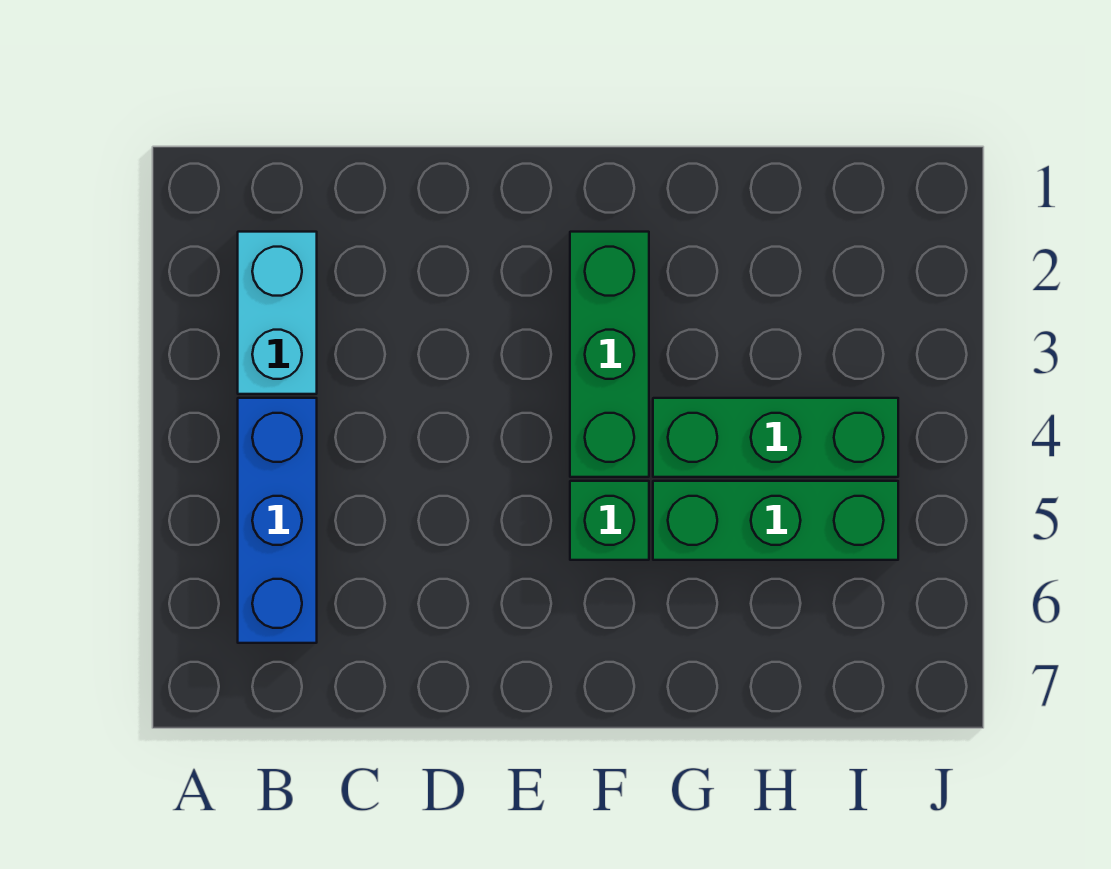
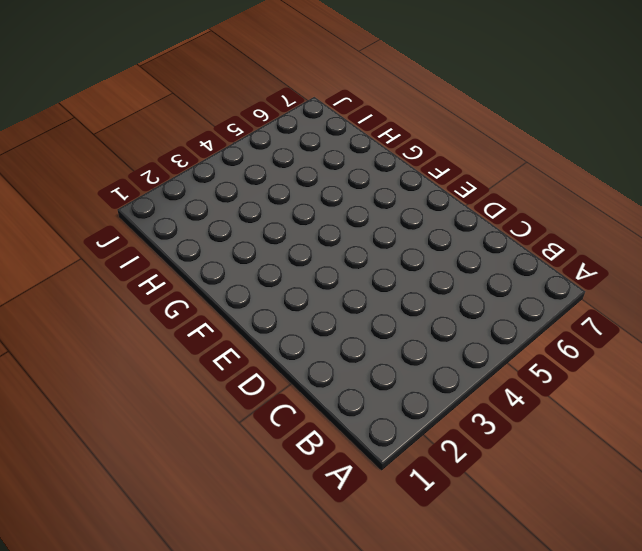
none -> cyan brick B2:B3 level 1
none -> blue brick B4:B6 level 1

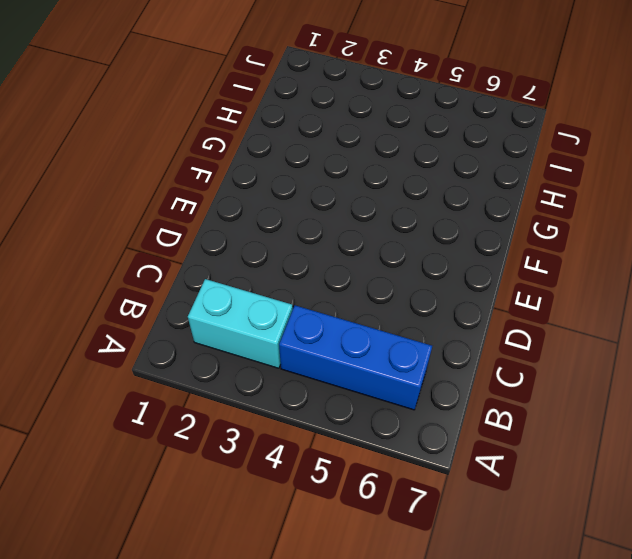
none -> green brick F2:F4 level 1
none -> green brick F5 level 1

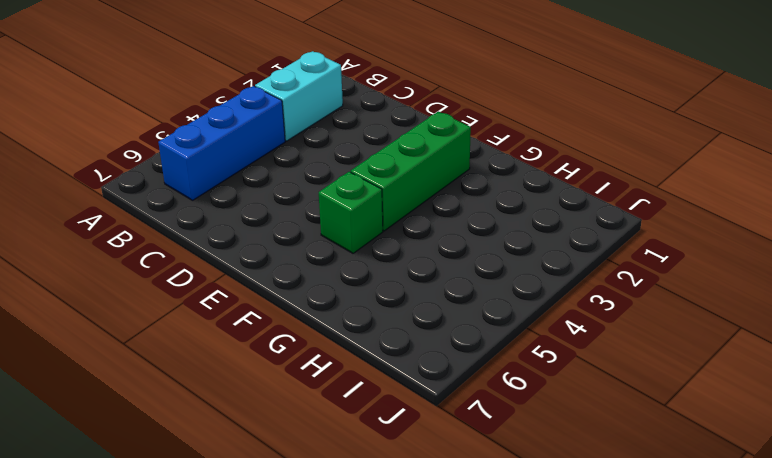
none -> green brick G4:I4 level 1
none -> green brick G5:I5 level 1

